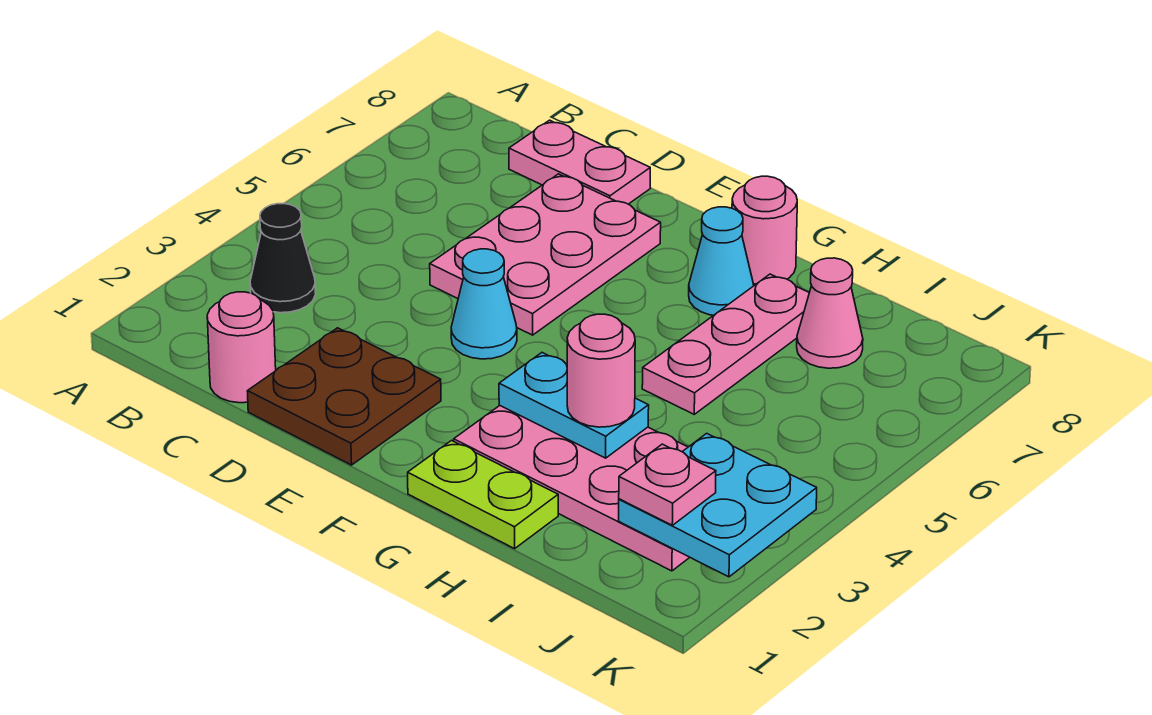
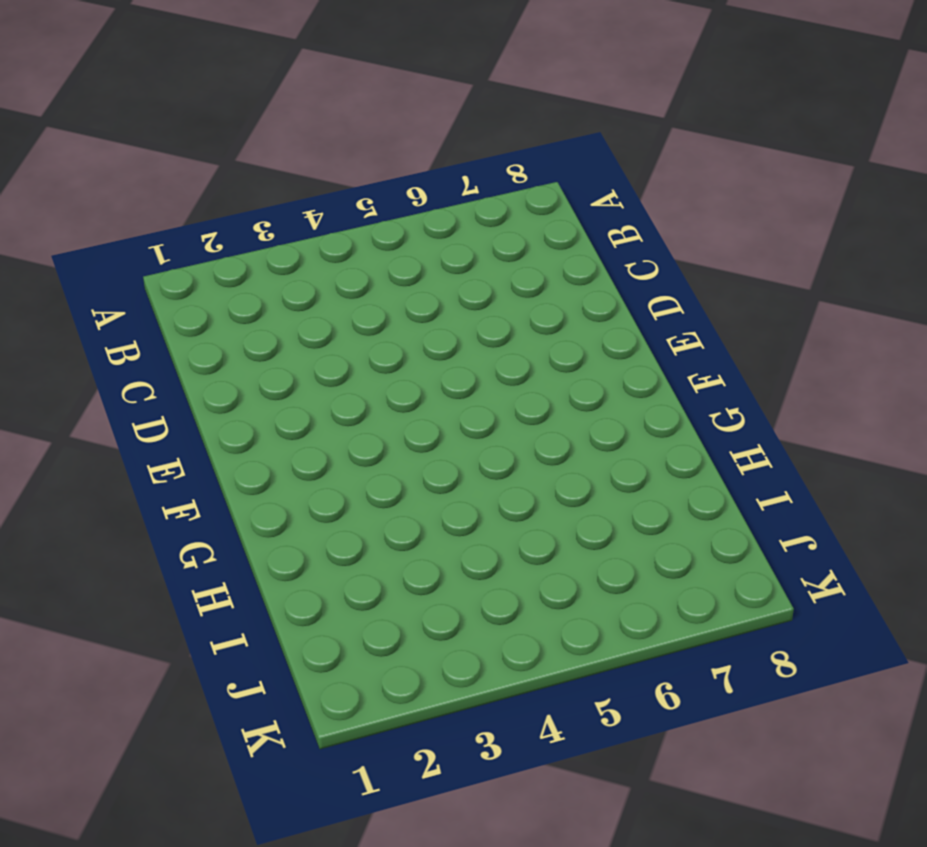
none -> black cone B3 level 1
none -> pink round brick C1 level 1
none -> pink plate C8:D8 level 1

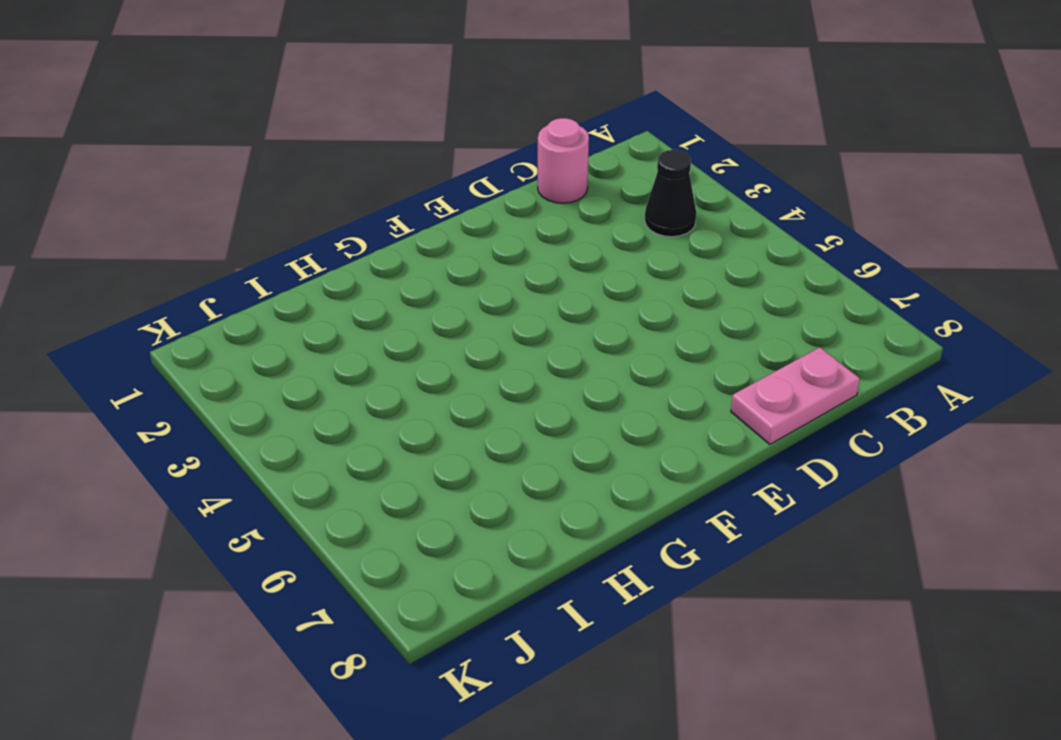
none -> brown plate D1:E2 level 1
none -> pink plate D5:E7 level 1
none -> cyan cone E4 level 1

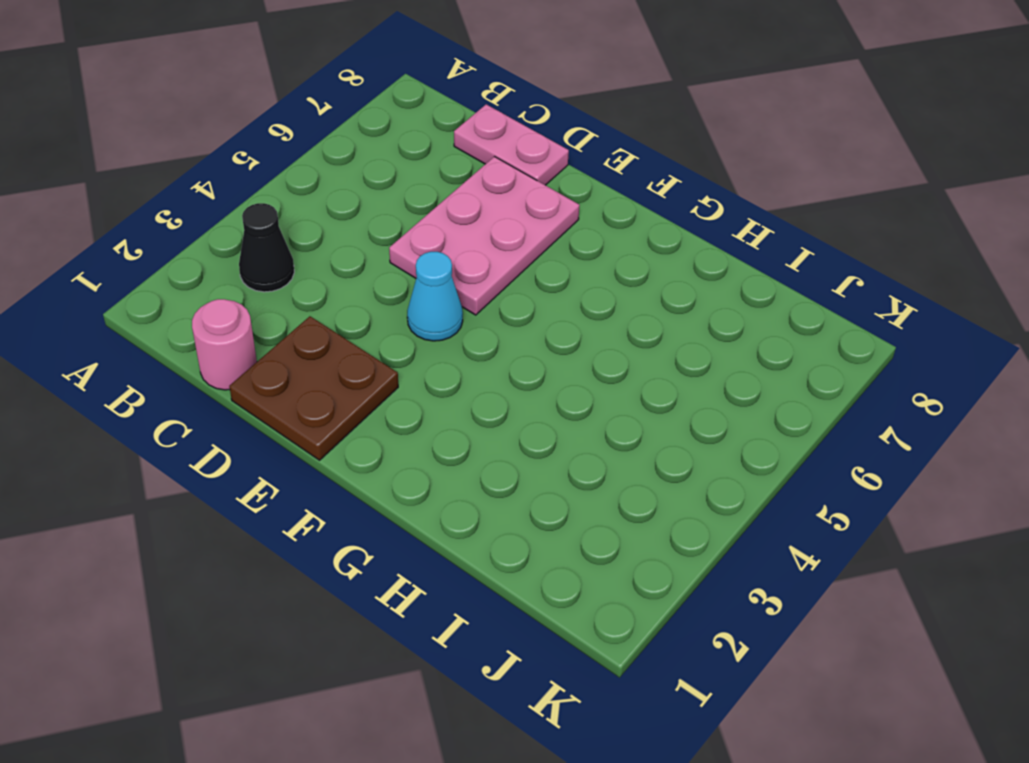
none -> lime plate G1:H1 level 1
none -> pink plate G2:J3 level 1
none -> cyan cone G7 level 1

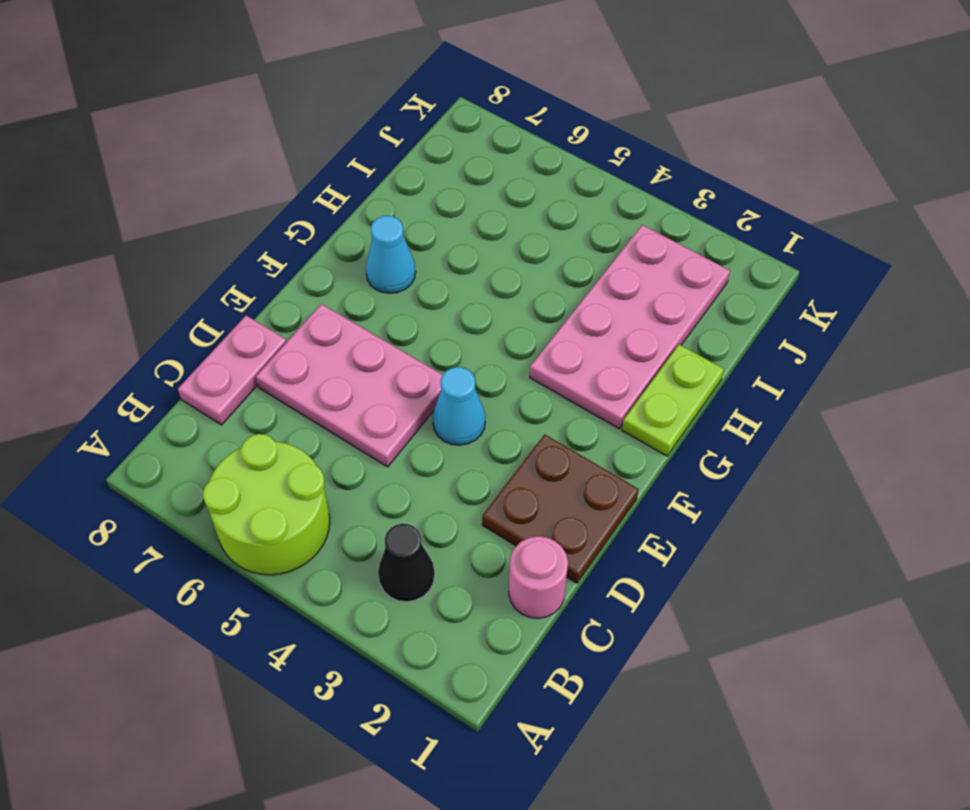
lime round brick A5:B6 level 1 -> none
none -> pink round brick G8 level 1
none -> pink plate H5:H7 level 1
none -> pink cone I7 level 1

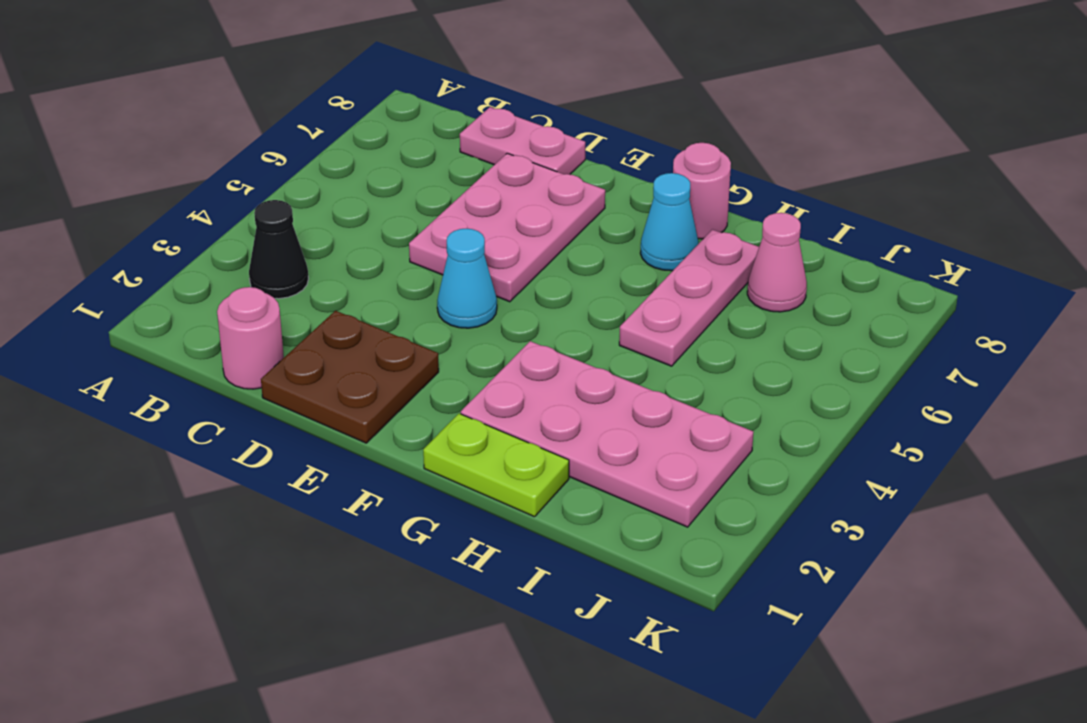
none -> cyan plate G3:H3 level 2
none -> cyan plate J2:K3 level 2
none -> pink round brick H3 level 3

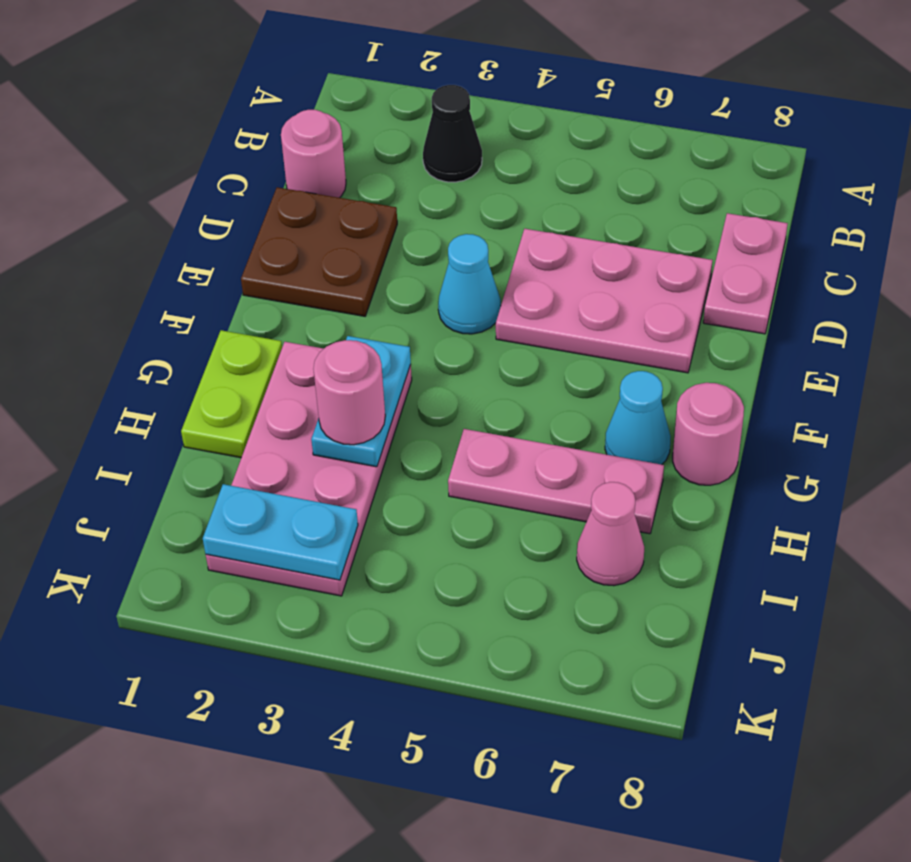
cyan plate J2:J3 level 2 -> cyan plate J2:K3 level 2
none -> pink plate J2 level 3

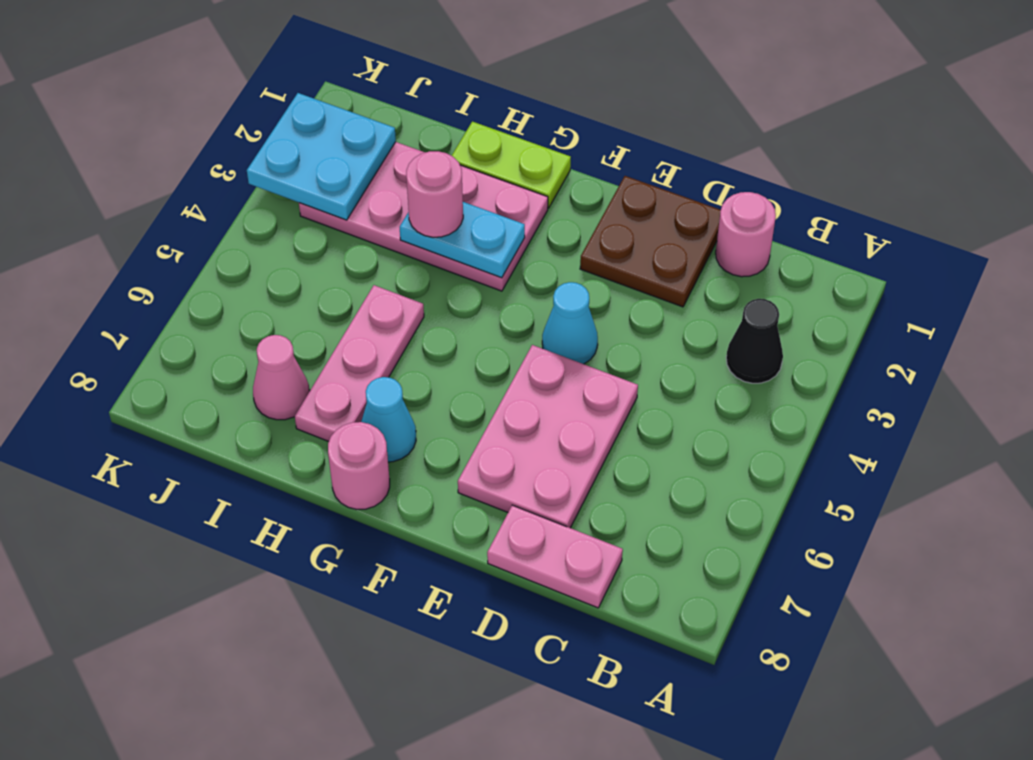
none -> pink plate J2 level 3

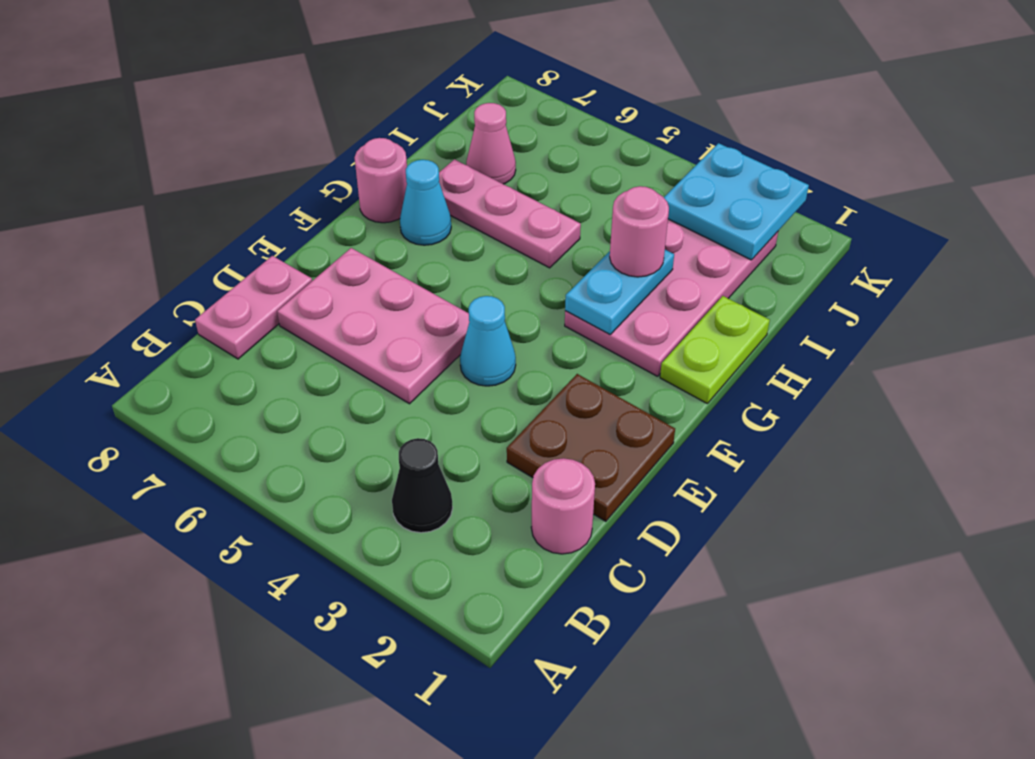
none -> pink plate J2 level 3

